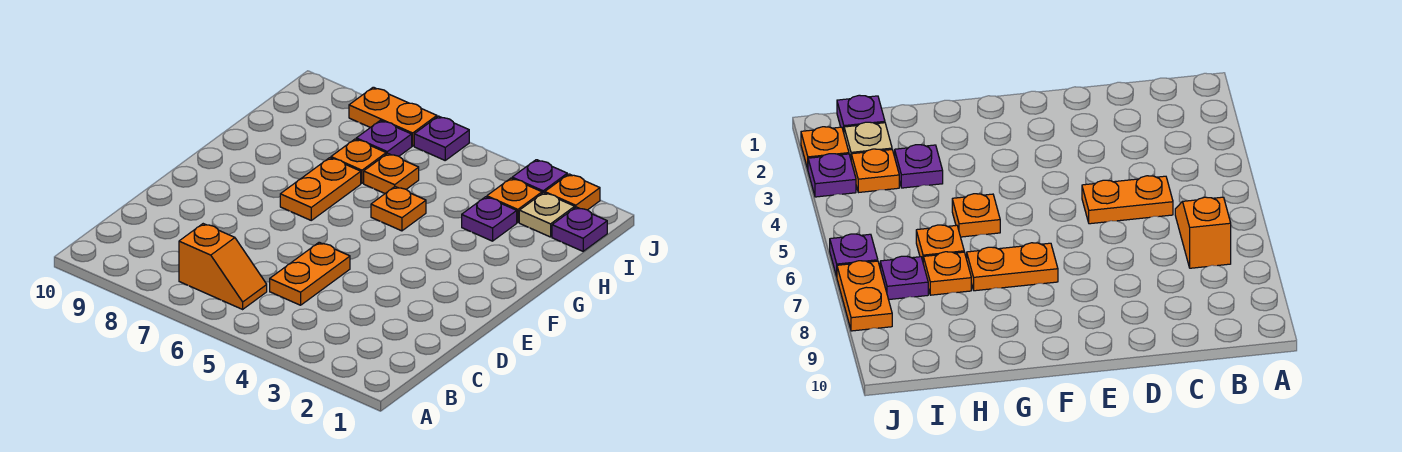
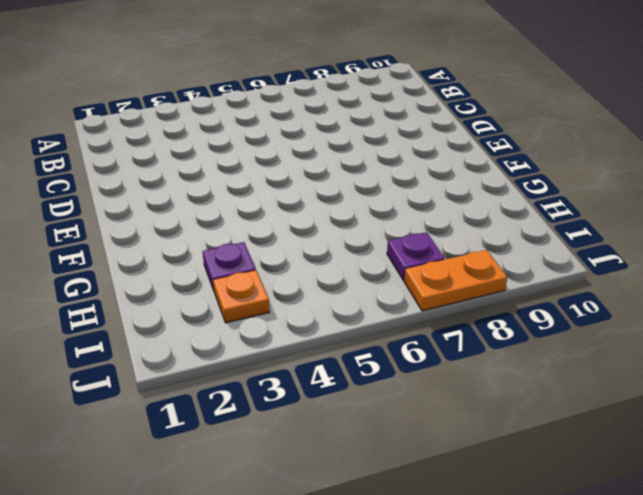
none -> orange slope B6:B7 level 1 top 7
none -> orange plate C5:D5 level 1
none -> orange plate F7:G7 level 1

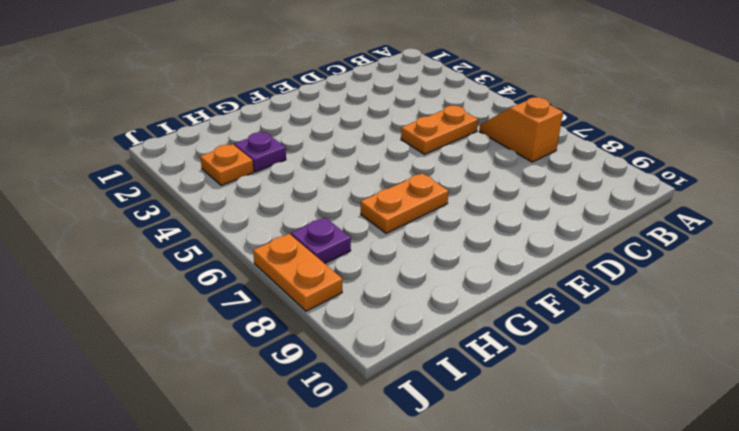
none -> orange plate G5 level 1
none -> orange plate H6 level 1
none -> orange plate H7 level 1

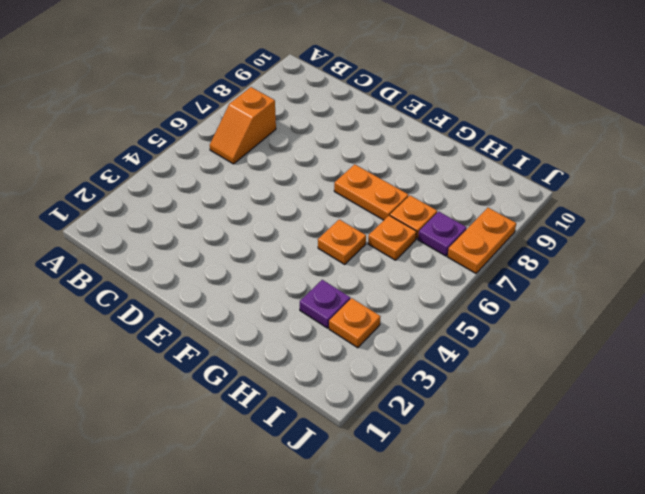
none -> orange plate C5:D5 level 1
none -> purple plate I1 level 1
none -> tan plate I2 level 1

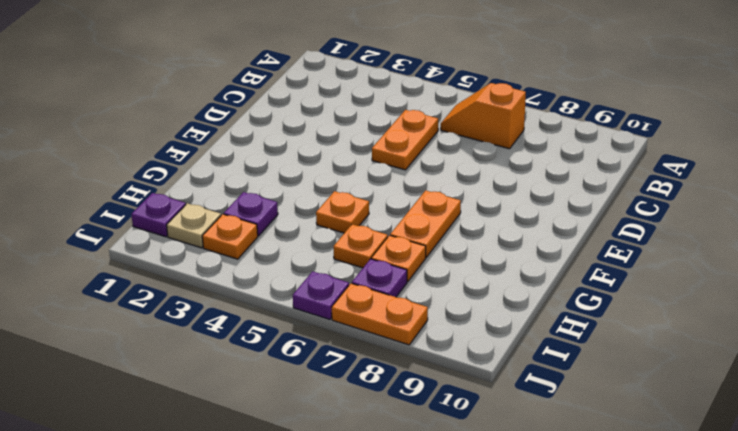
none -> orange plate J2 level 1
none -> purple plate J3 level 1

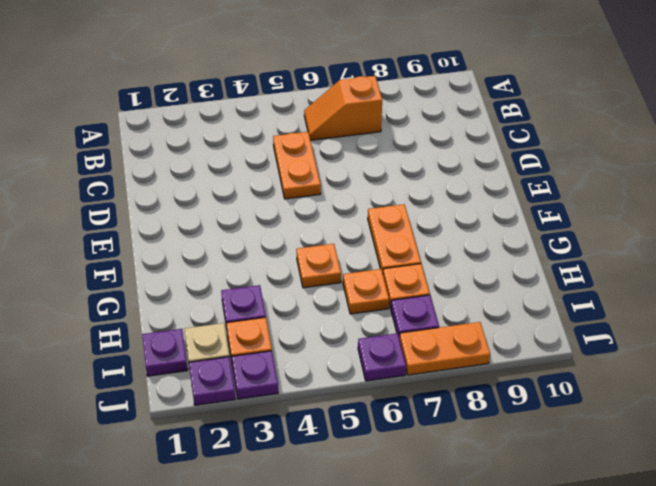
purple plate J2 level 1 -> orange plate J2 level 1

